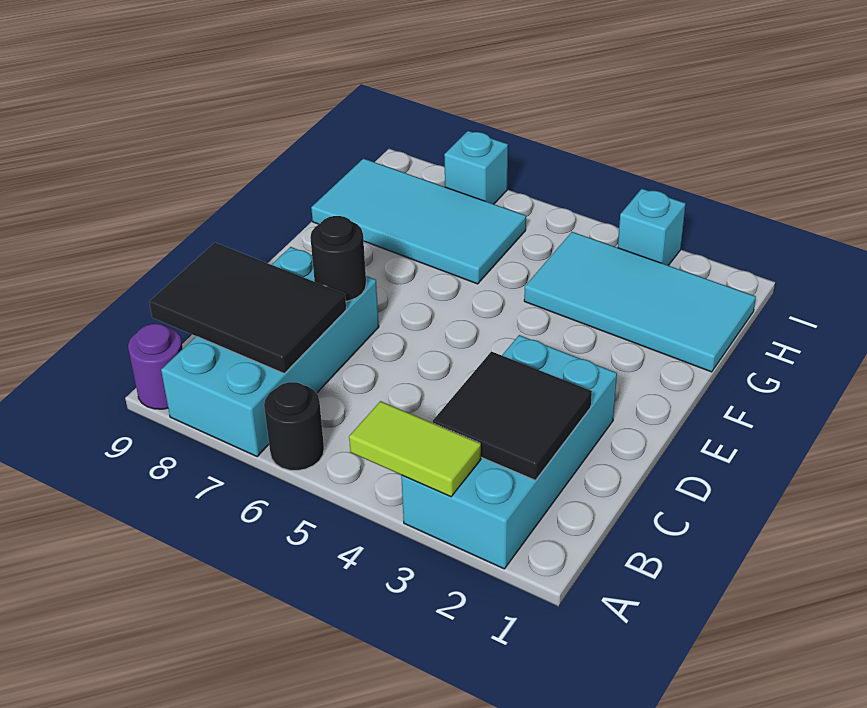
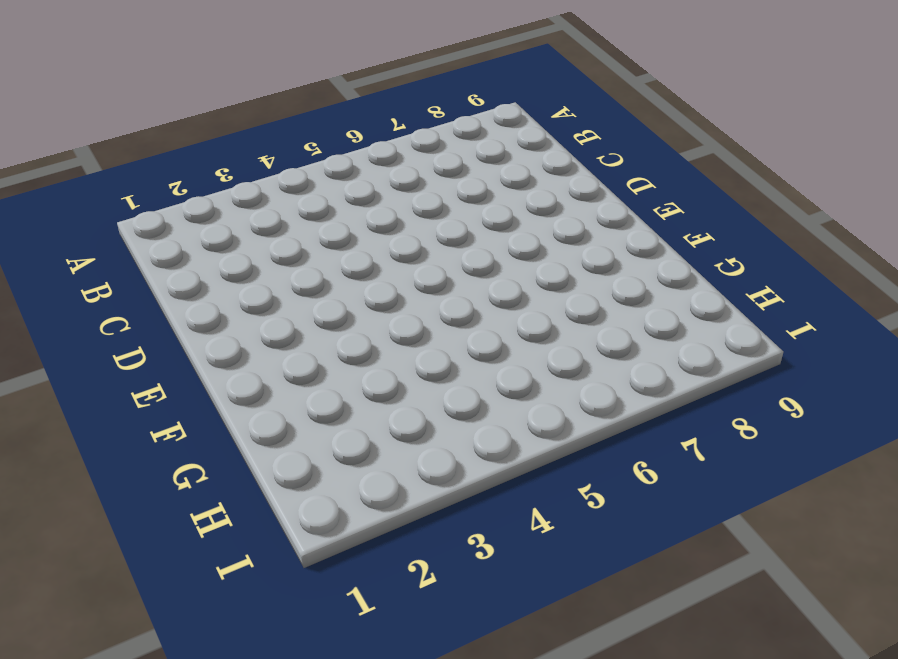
none -> cyan brick A2:D3 level 1
none -> black round brick A6 level 1
none -> cyan brick A7:D8 level 1

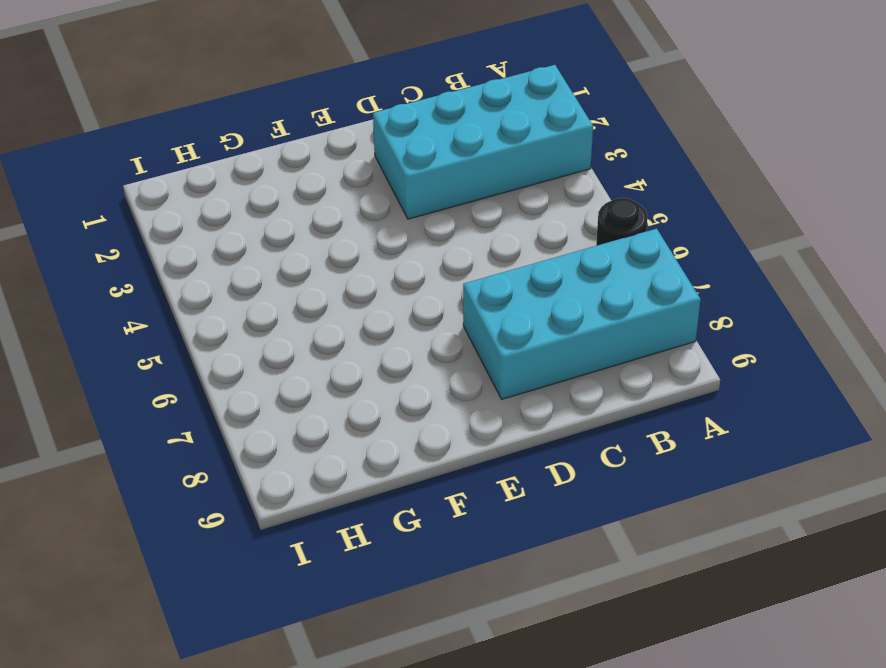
none -> purple round brick A9 level 1
none -> cyan tile G1:H4 level 1
none -> cyan tile G6:H9 level 1

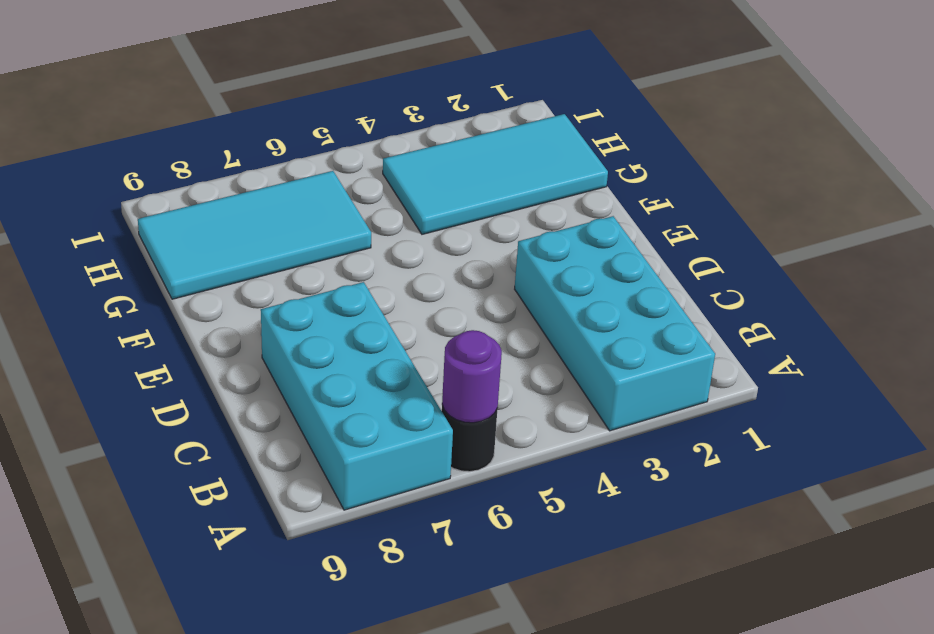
purple round brick A6 level 2 -> purple round brick A9 level 1
none -> cyan brick I3 level 1
none -> cyan brick I7 level 1
none -> lime tile A3:A4 level 2

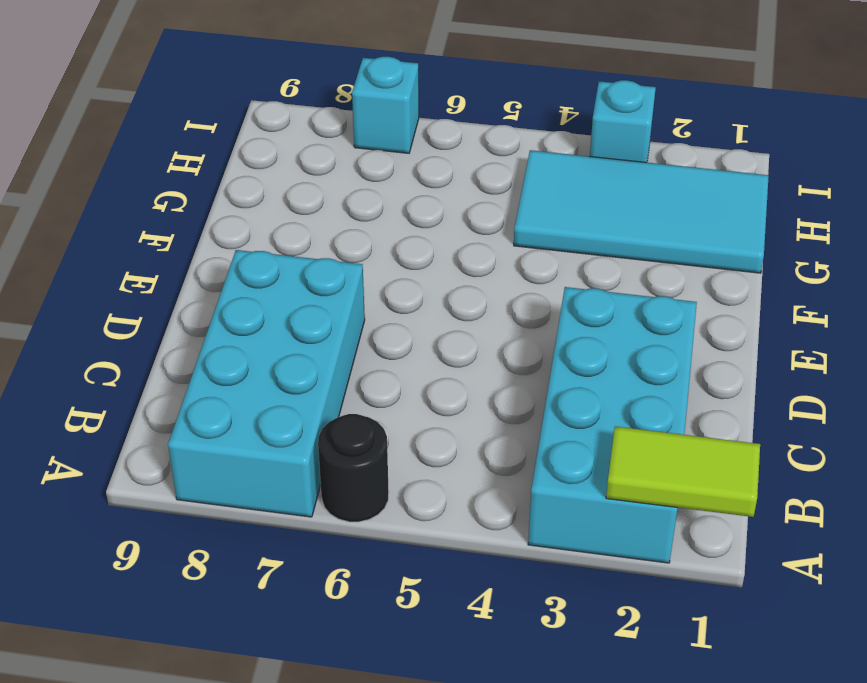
lime tile A1:A2 level 2 -> lime tile A3:A4 level 2
none -> purple round brick A9 level 1
none -> cyan tile G6:H9 level 1
none -> black tile B2:C3 level 2

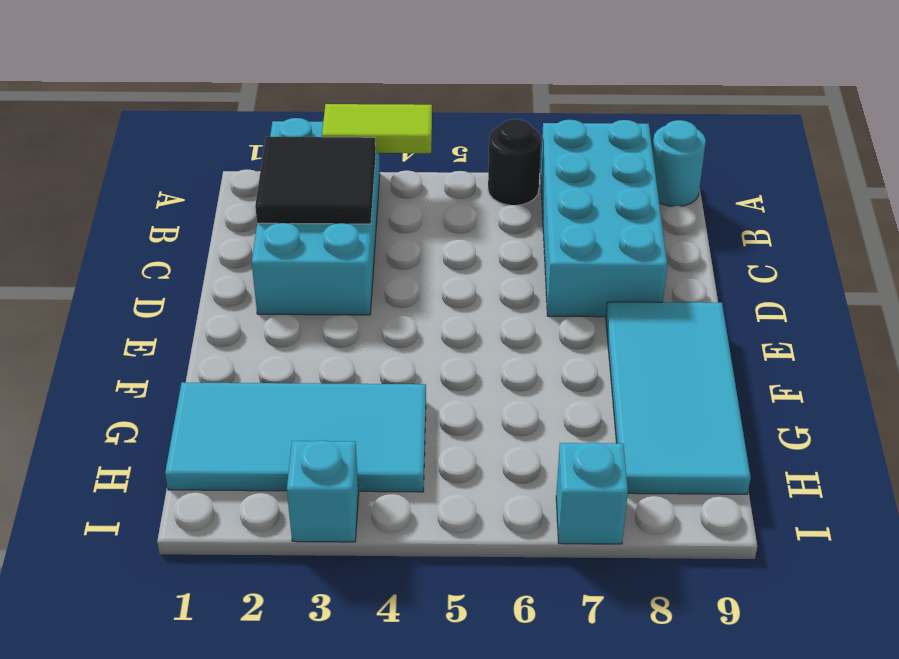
cyan round brick A9 level 1 -> purple round brick A9 level 1
cyan tile E8:H9 level 1 -> cyan tile G6:H9 level 1
none -> black tile B7:C9 level 2
none -> black round brick D7 level 2

